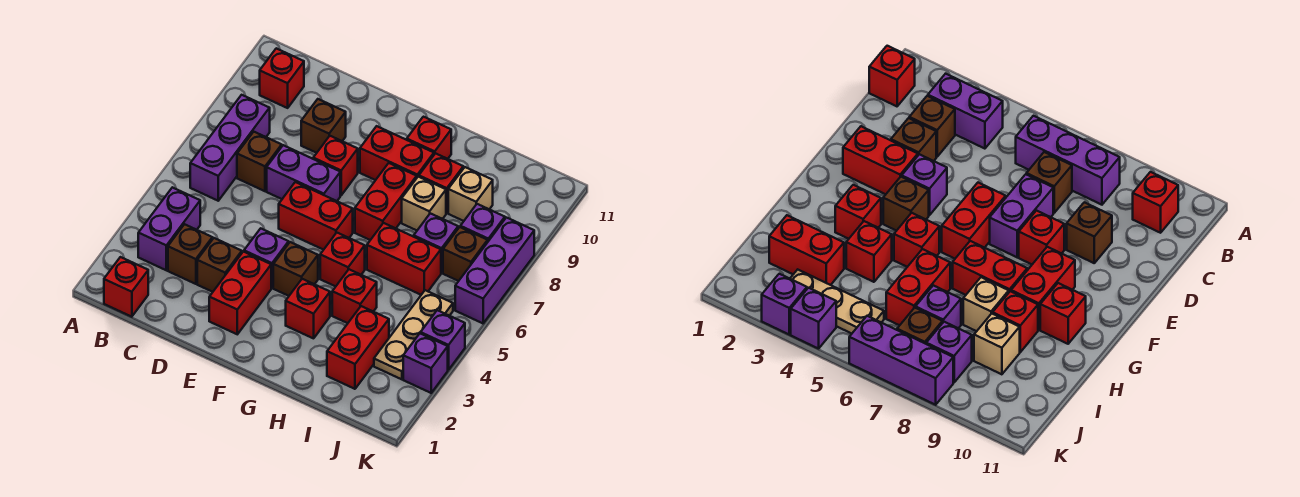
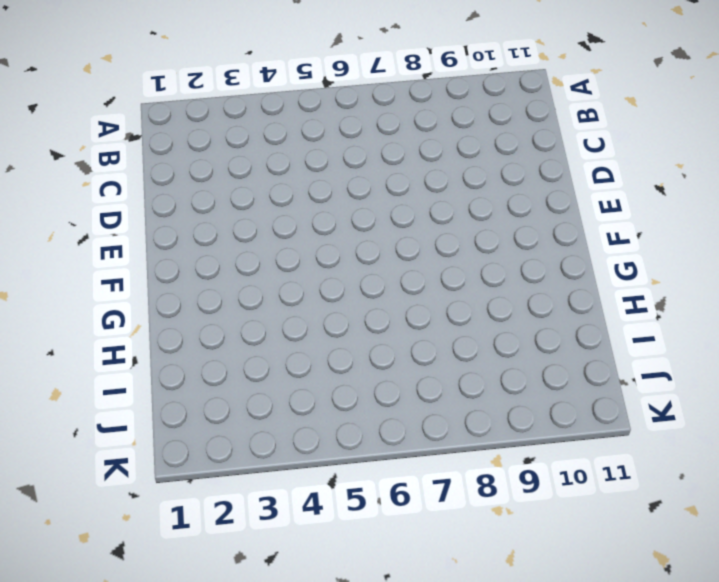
none -> red brick B1 level 1
none -> purple brick B3:B4 level 1
none -> purple brick B6:B8 level 1
none -> red brick B10 level 1

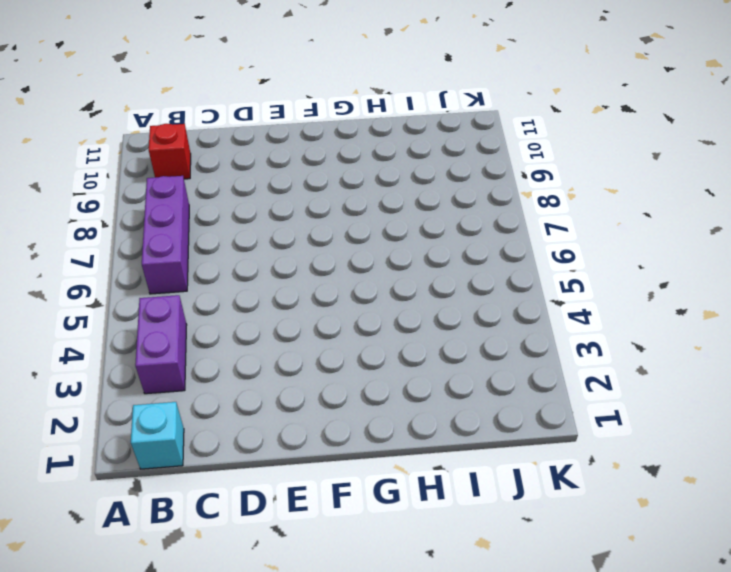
cyan brick B1 level 1 -> red brick B1 level 1
none -> brown brick C3 level 1
none -> brown brick C7 level 1
none -> brown brick D3 level 1
none -> purple brick D7:E7 level 1

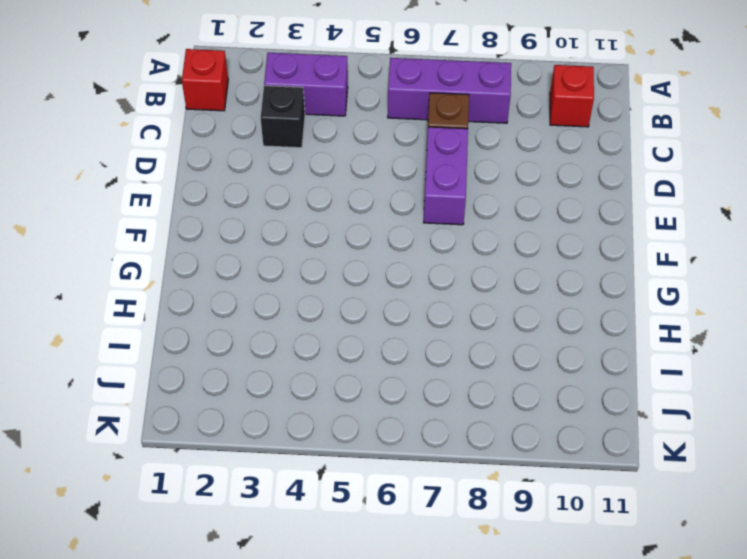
black brick C3 level 1 -> brown brick C3 level 1
none -> brown brick D3 level 1
none -> brown brick D9 level 1
none -> red brick E2:E3 level 1
none -> purple brick E4 level 1

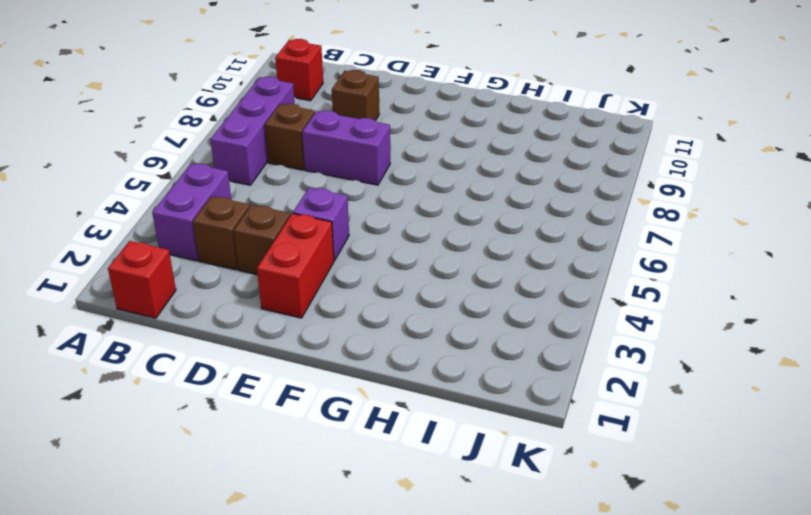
none -> red brick E6:F6 level 1
none -> red brick E8 level 1
none -> brown brick F4 level 1
none -> red brick F9:G9 level 1

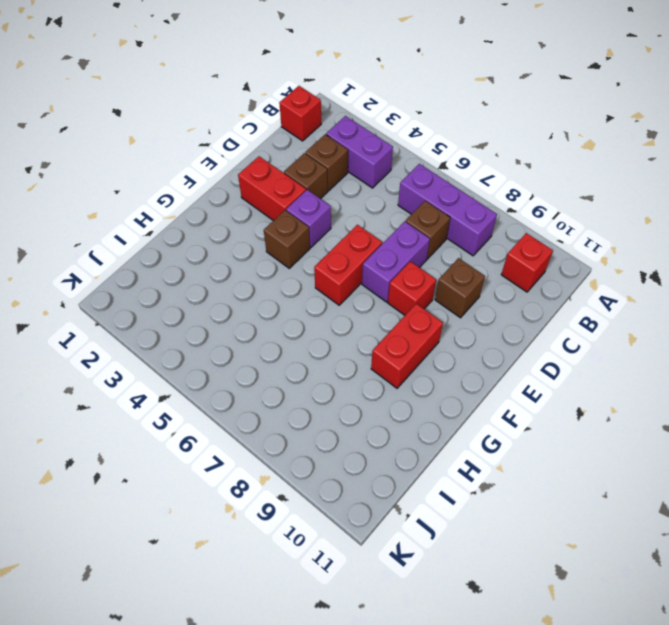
none -> red brick G3 level 1
none -> red brick G5 level 1
none -> red brick G7:G8 level 1
none -> red brick G10 level 1

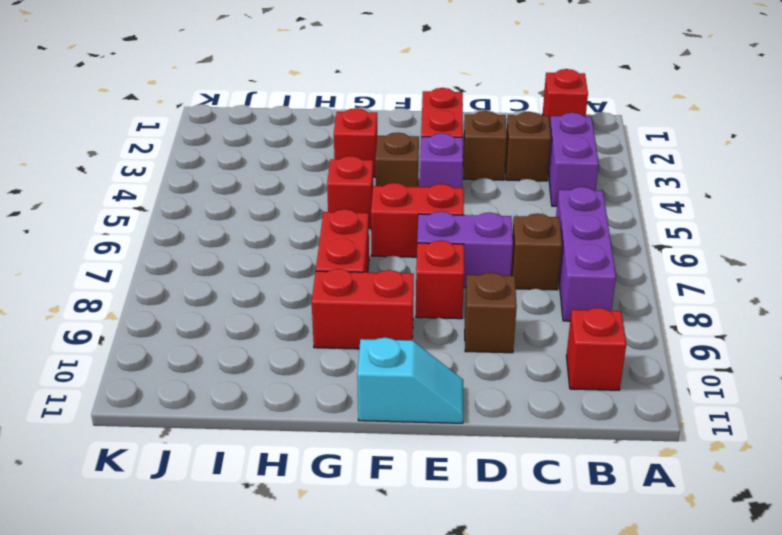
cyan slope E11:F11 level 1 top F -> none
none -> red brick G10 level 1
none -> red brick H4 level 1
none -> red brick H6:I6 level 1
none -> tan brick H8 level 1

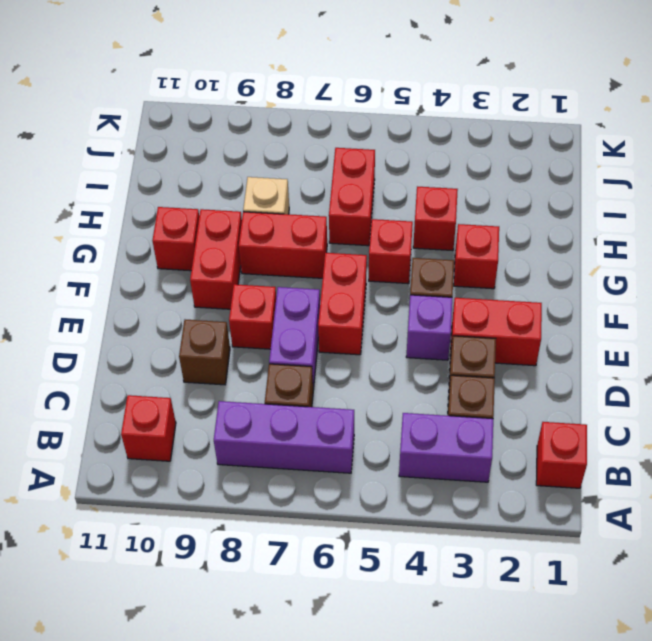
none -> red brick H9 level 1
none -> red brick I2:I3 level 1
none -> purple brick I7 level 1
none -> tan brick I9 level 1

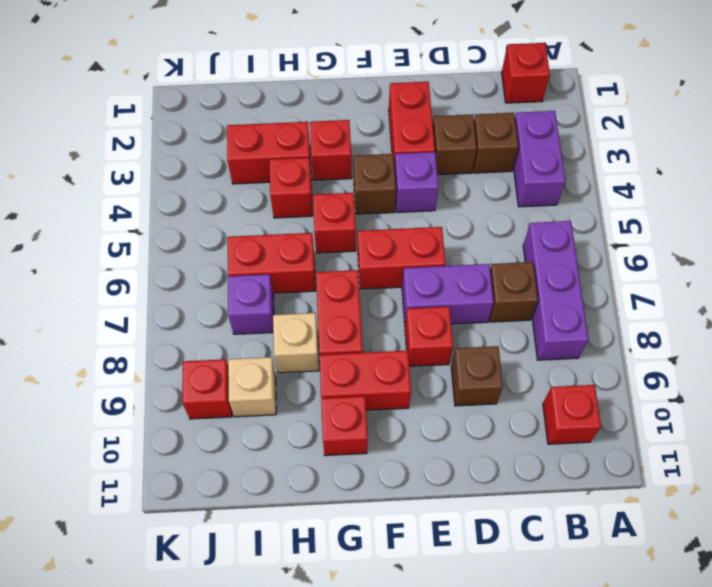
red brick H3:I3 level 1 -> red brick I2:I3 level 1
red brick J9 level 1 -> red brick H9 level 1
none -> tan plate J3:J5 level 1
none -> brown brick J7 level 1
none -> purple brick J8 level 1
none -> purple brick K3 level 1

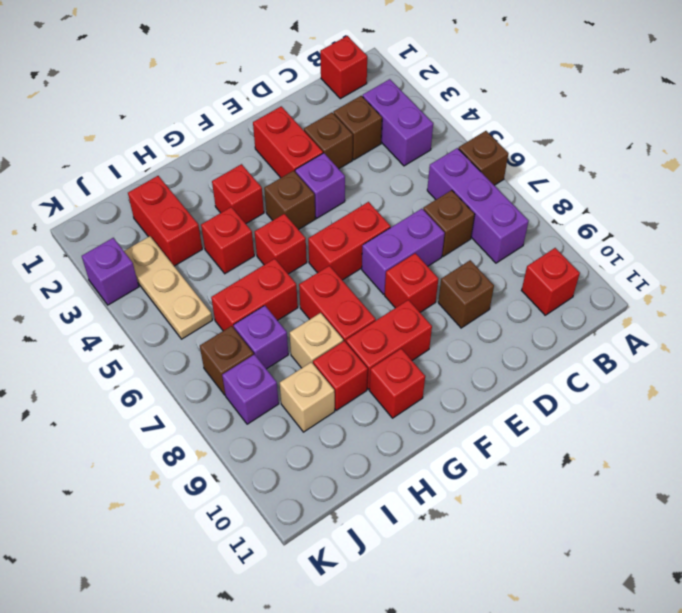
brown brick A6 level 1 -> none
none -> purple brick K4 level 1
none -> purple brick K6:K8 level 1

